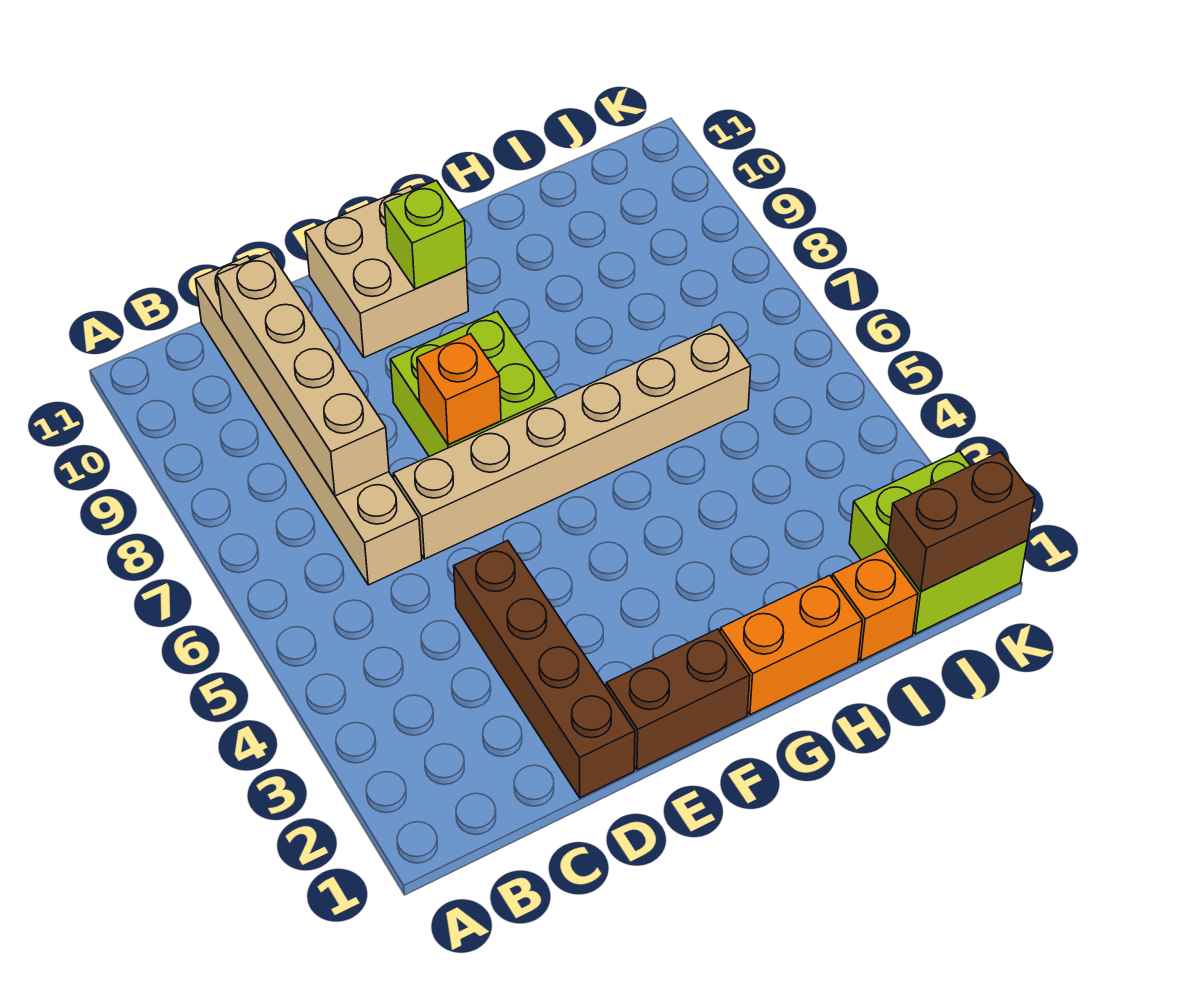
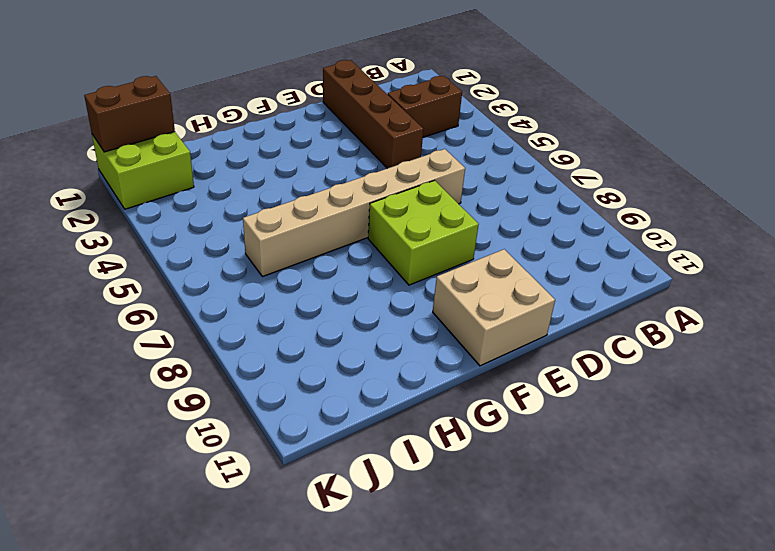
brown brick B3:C3 level 1 -> brown brick E1:F1 level 1
none -> tan brick C6:C11 level 1
none -> orange brick G1:H1 level 1
none -> orange brick I1 level 1

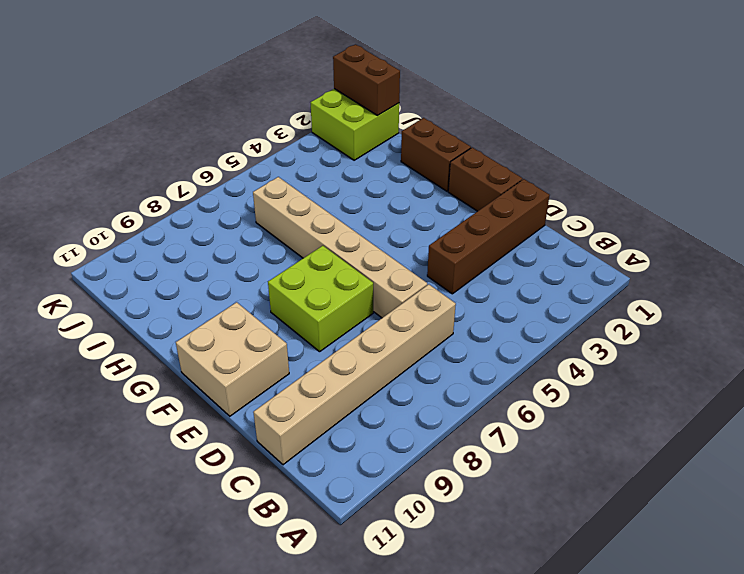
brown brick G1:H1 level 1 -> orange brick G1:H1 level 1
none -> orange brick I1 level 1
none -> tan brick C7:C10 level 2
none -> orange brick E7 level 2

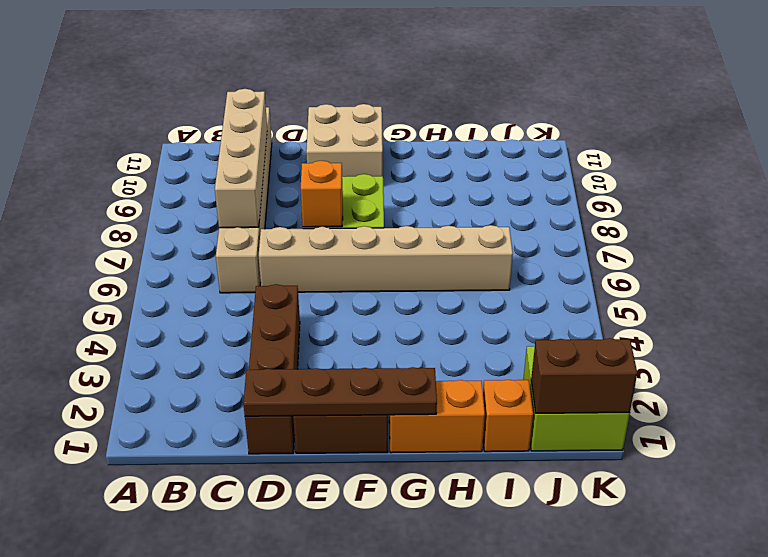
brown plate D1:G1 level 2 -> none
none -> lime brick F10 level 2

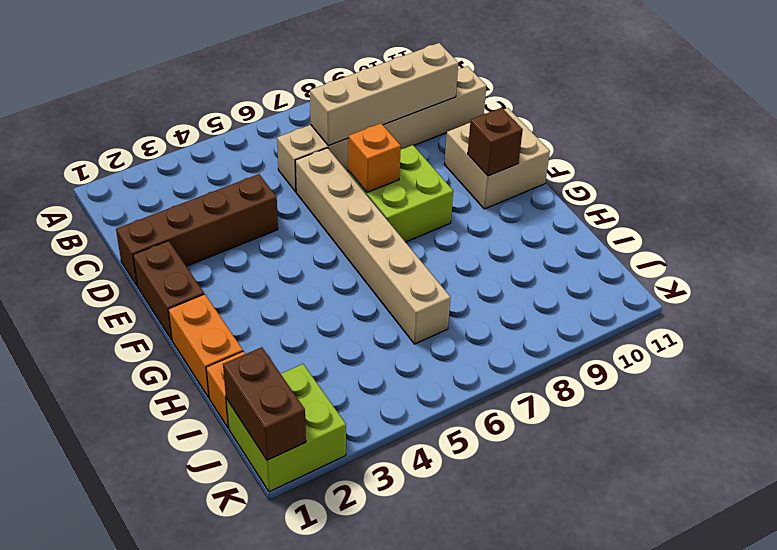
brown brick F10 level 2 -> lime brick F10 level 2

